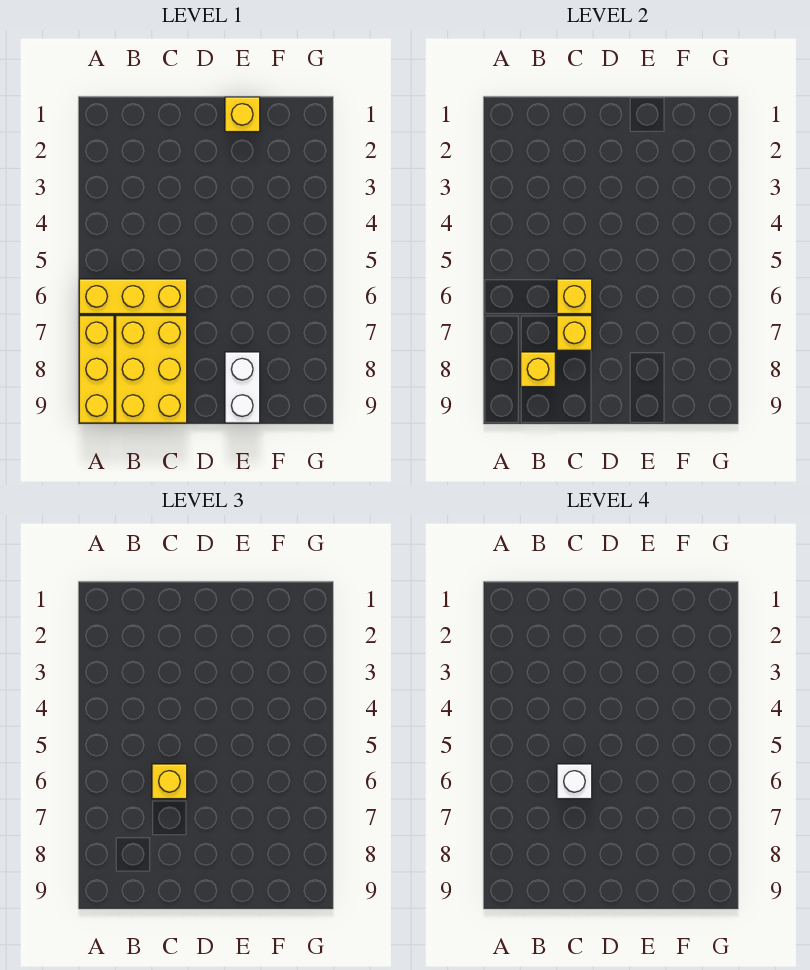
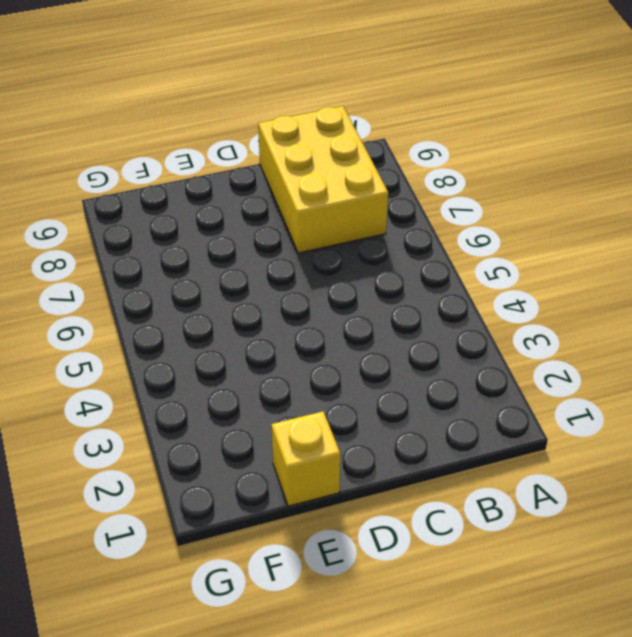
none -> yellow brick A6:C6 level 1
none -> yellow brick A7:A9 level 1

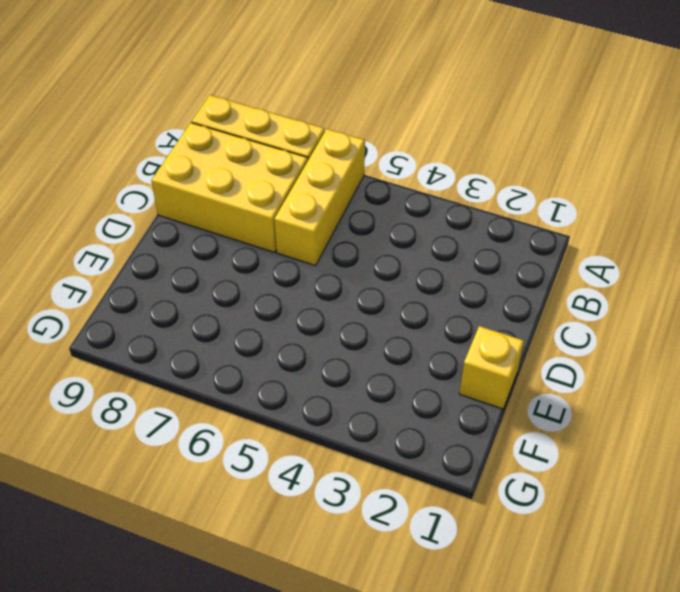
none -> white brick E8:E9 level 1
none -> yellow brick B8 level 2

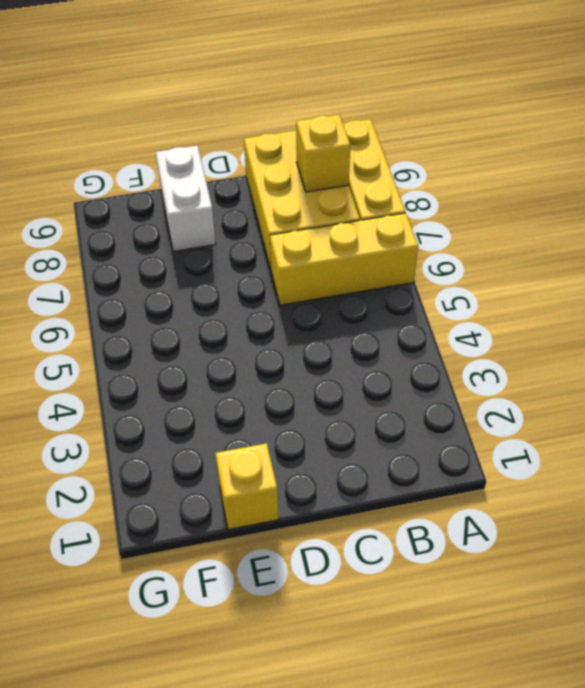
none -> yellow brick C6 level 2
none -> yellow brick C7 level 2

